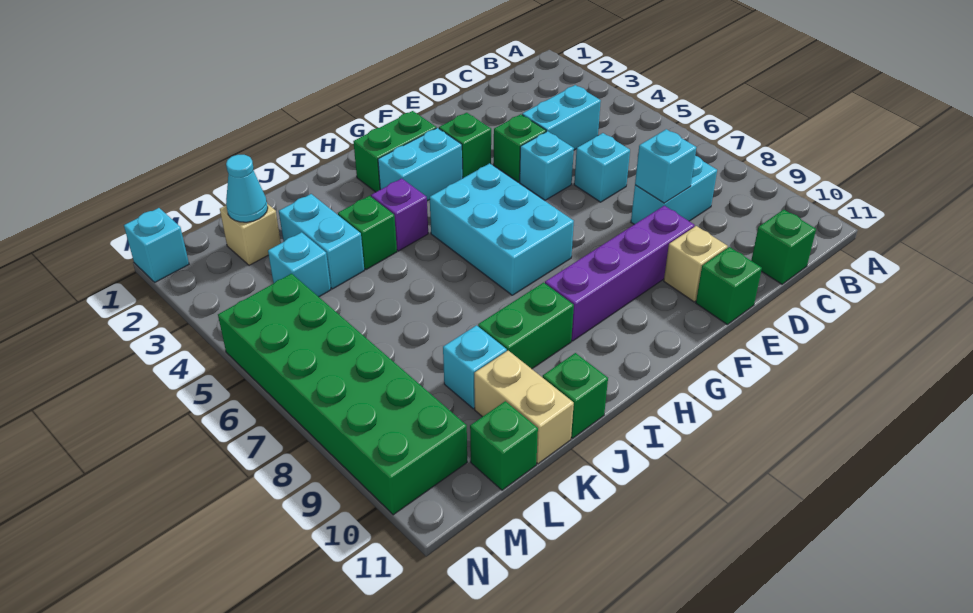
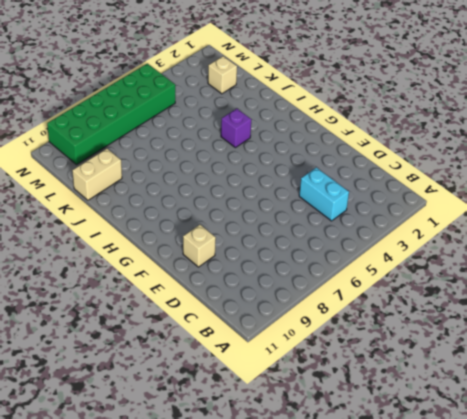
none -> cyan brick C8:D8 level 1
none -> green brick C11 level 1
none -> cyan brick D6 level 1

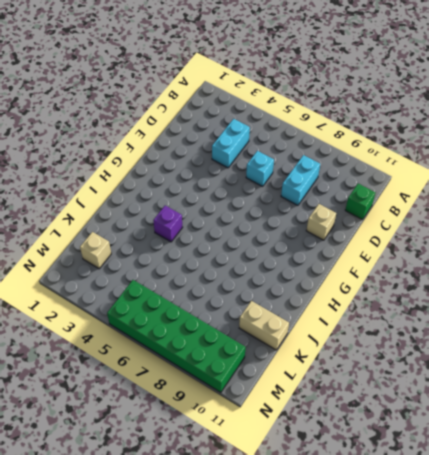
none -> green brick E4 level 1
none -> cyan brick E5 level 1
none -> purple brick E9:H9 level 1

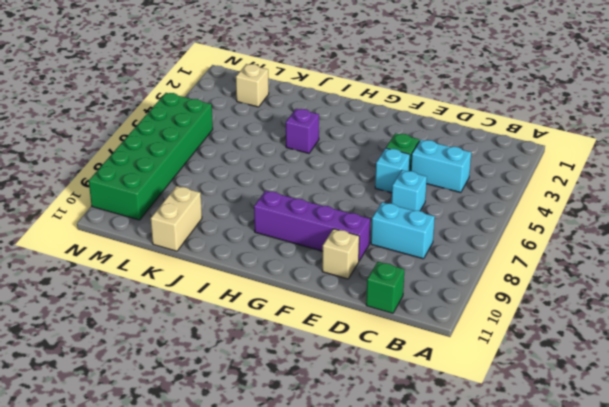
none -> green brick E11 level 1
none -> green brick F3 level 1
none -> green brick G2:H2 level 1

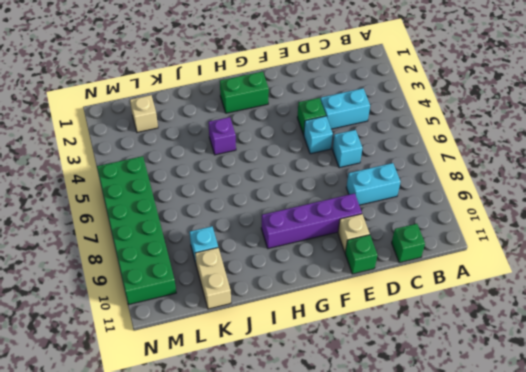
none -> green brick F3 level 1
none -> cyan brick G3:H3 level 1
none -> cyan brick G5:H7 level 1

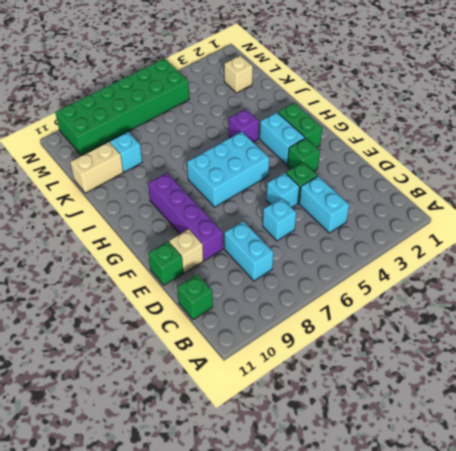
none -> green brick I9:J9 level 1
none -> green brick J4 level 1
none -> green brick J11 level 1

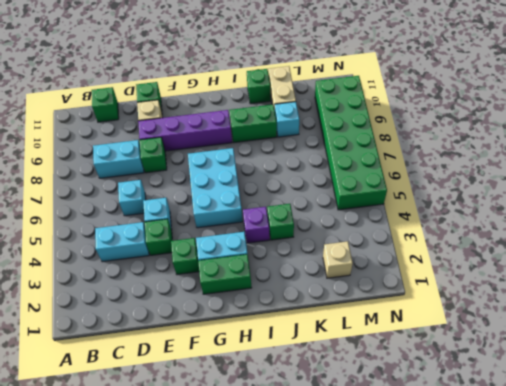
green brick E8 level 1 -> green brick L11 level 1
none -> cyan brick K3:K4 level 1
none -> cyan brick L4 level 1
none -> cyan brick N1 level 1

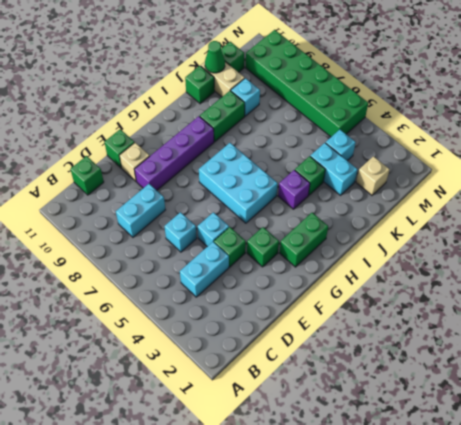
green cone K11 level 2 -> none
none -> cyan brick G3:H3 level 1
none -> cyan brick N1 level 1
none -> cyan brick D8 level 2

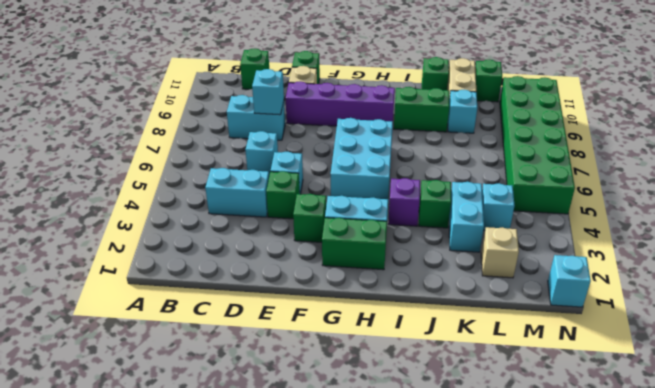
none -> cyan cone L2 level 2

